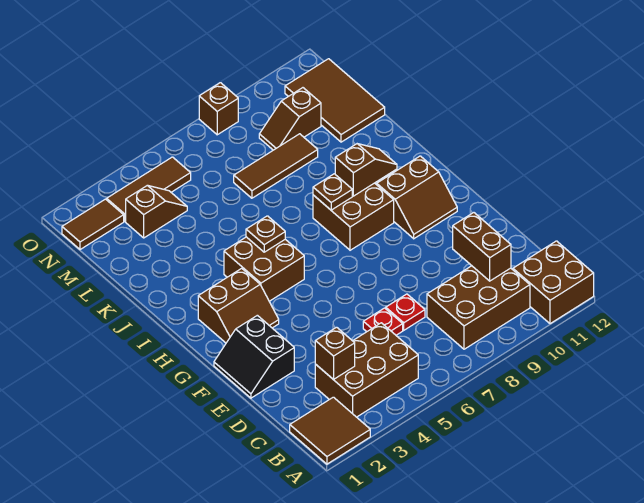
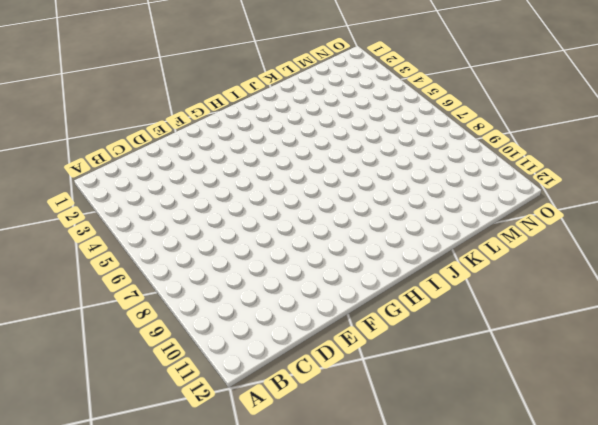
none -> brown tile A1:B2 level 1
none -> brown brick A11:B12 level 1
none -> brown brick B3:C5 level 1

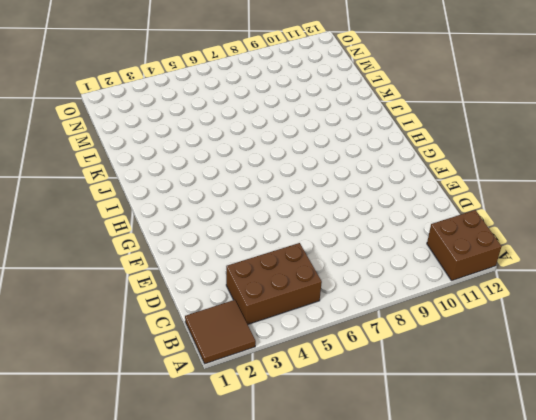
none -> brown brick B8:C10 level 1
none -> red plate D6 level 1
none -> red plate D7 level 1

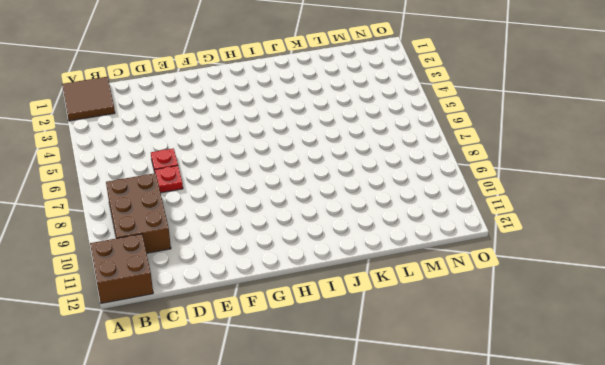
none -> brown brick B3:C5 level 1
none -> black slope E1:F2 level 1 top 2
none -> brown slope G2:H3 level 1 top H

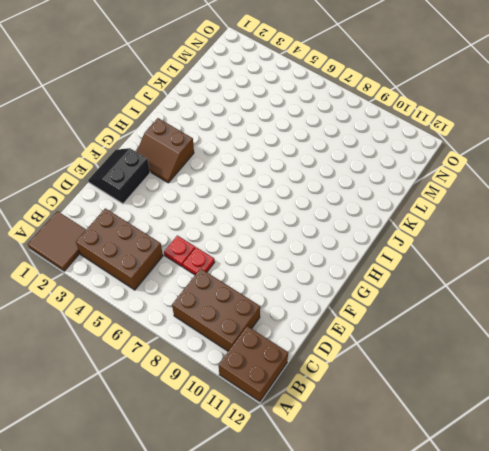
none -> brown slope G10:H11 level 1 top H
none -> brown brick H4:I5 level 1
none -> brown brick H8:I9 level 1

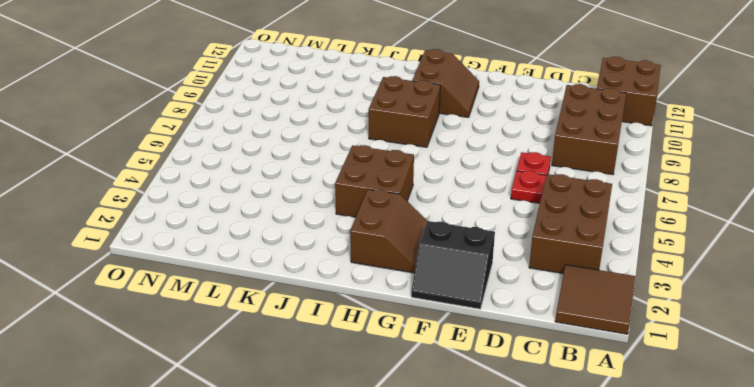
none -> brown tile L7:L9 level 1
none -> brown tile L11:N12 level 1
none -> brown slope M3:M4 level 1 top 3

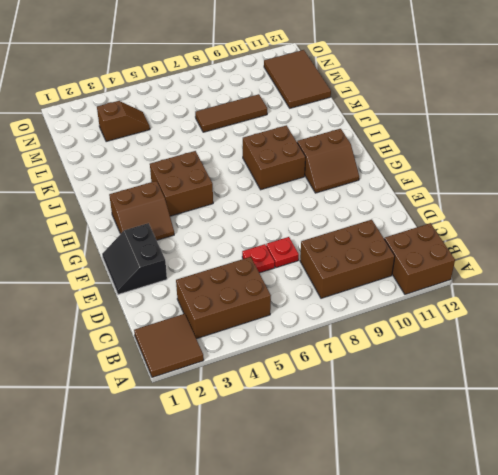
none -> brown slope M9:M10 level 1 top 10
none -> brown tile N1:N2 level 1
none -> brown tile N3:N5 level 1

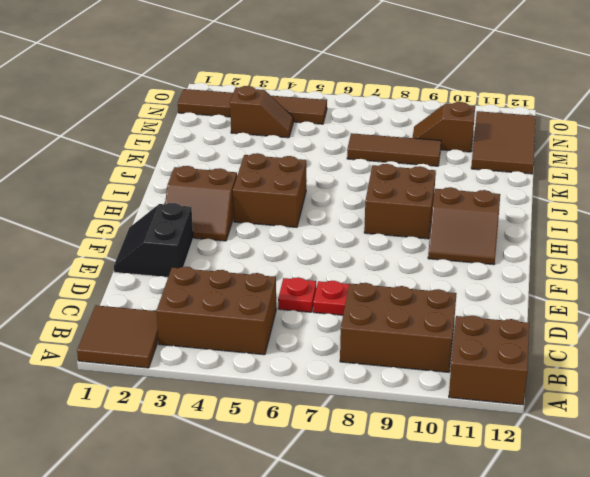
none -> brown brick O8 level 1
none -> brown brick C3 level 2
none -> brown brick C10:D10 level 2

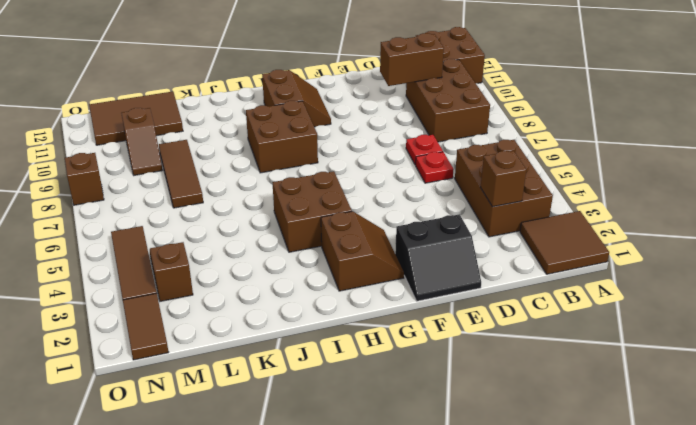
none -> brown plate I5 level 2
none -> brown plate I8 level 2
none -> brown slope I9:I10 level 2 top 9

